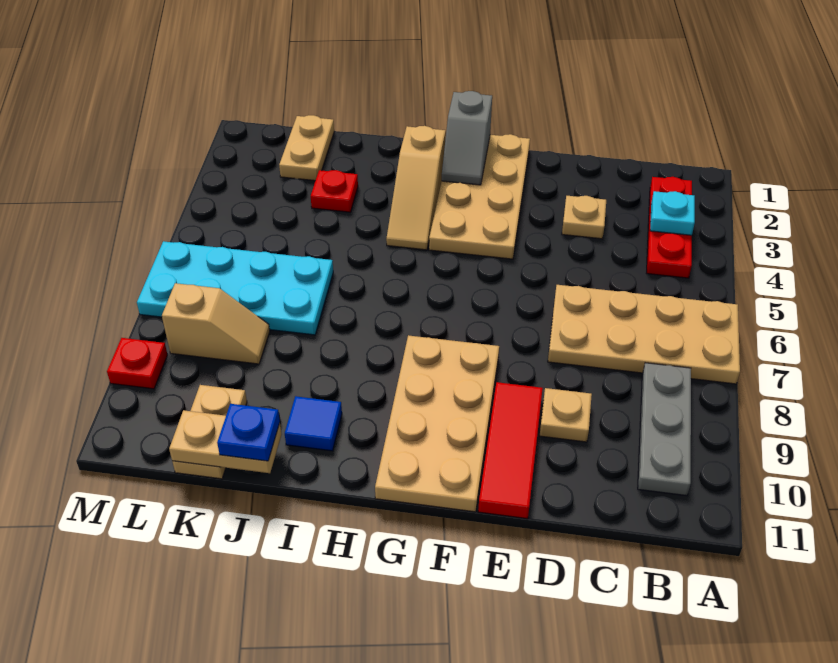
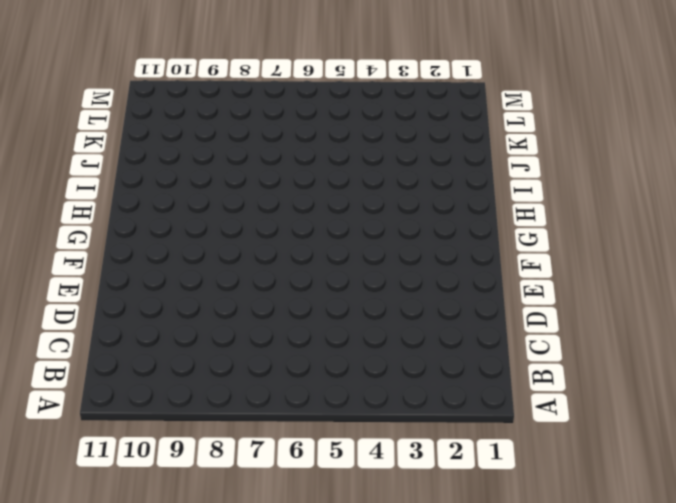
none -> tan plate A6:D7 level 1
none -> red plate B2:B4 level 1
none -> grey plate B8:B10 level 1

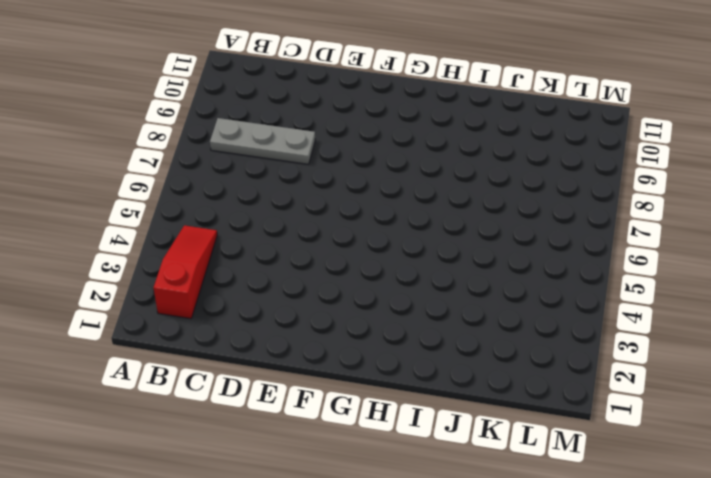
red slope B2:B4 level 1 top 2 -> red plate B2:B4 level 1
grey plate B8:D8 level 1 -> grey plate B8:B10 level 1
none -> tan plate A6:D7 level 1
none -> tan plate D3 level 1
none -> tan plate D9 level 1

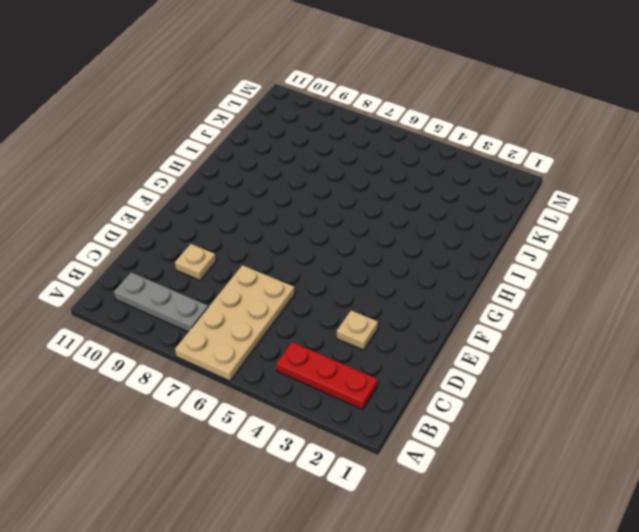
none -> red tile E9:E11 level 1
none -> tan plate F1:G4 level 1
none -> tan plate F8:G11 level 1

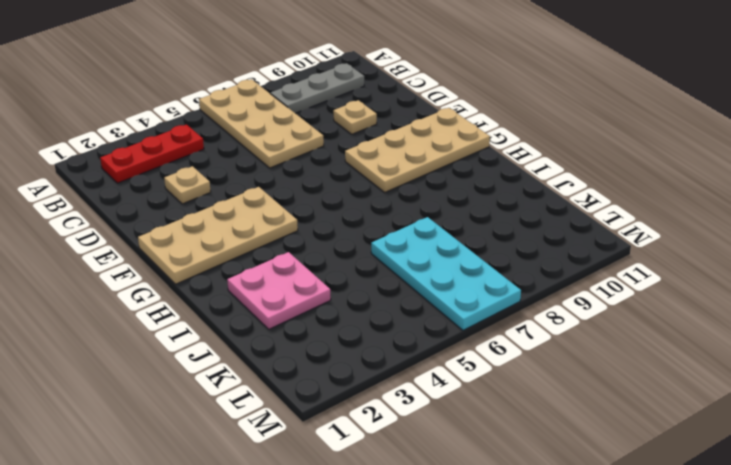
pink plate I2:J3 level 1 -> red plate J3 level 1
none -> red tile E9:E11 level 1
none -> tan slope H2:H4 level 1 top 2
none -> blue tile I10 level 1

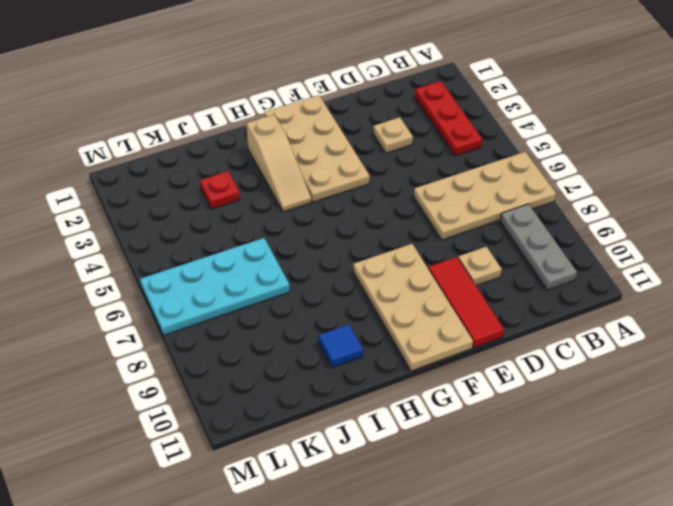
none -> tan plate K1:K2 level 1
none -> tan slope K8:L8 level 1 top L
none -> tan plate K10:K11 level 1

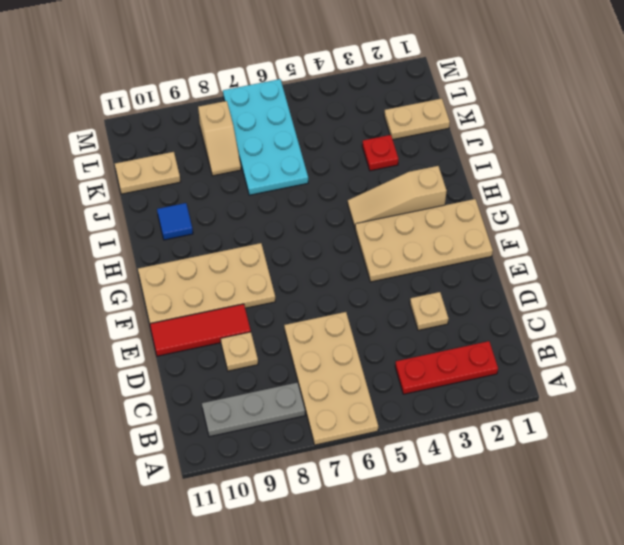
none -> red plate M9 level 1
none -> cyan plate B3 level 2
none -> grey slope G1:G2 level 2 top 1

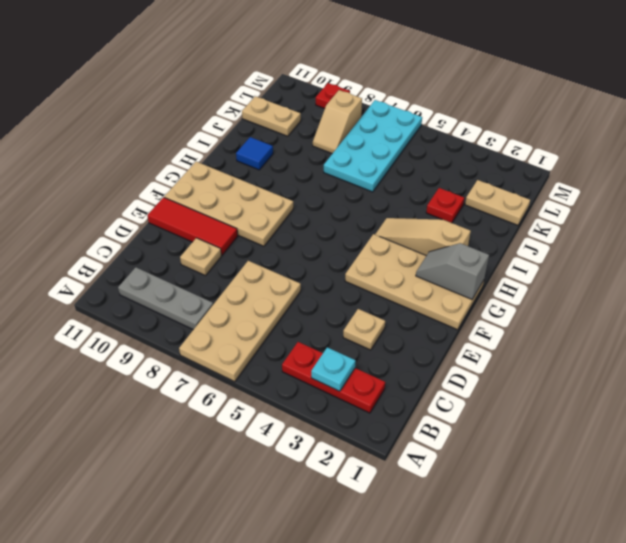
none -> tan plate J11:K11 level 2
none -> blue plate J11 level 3

